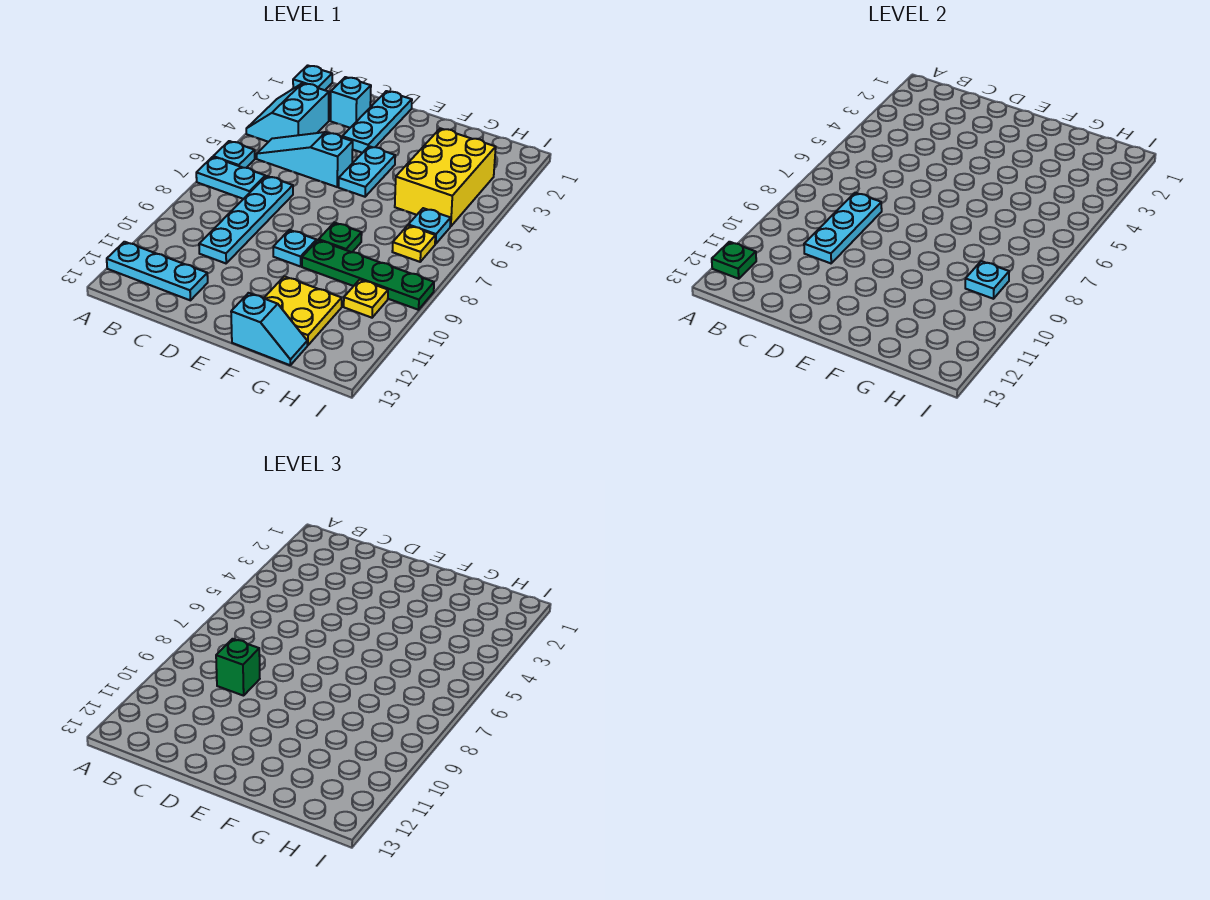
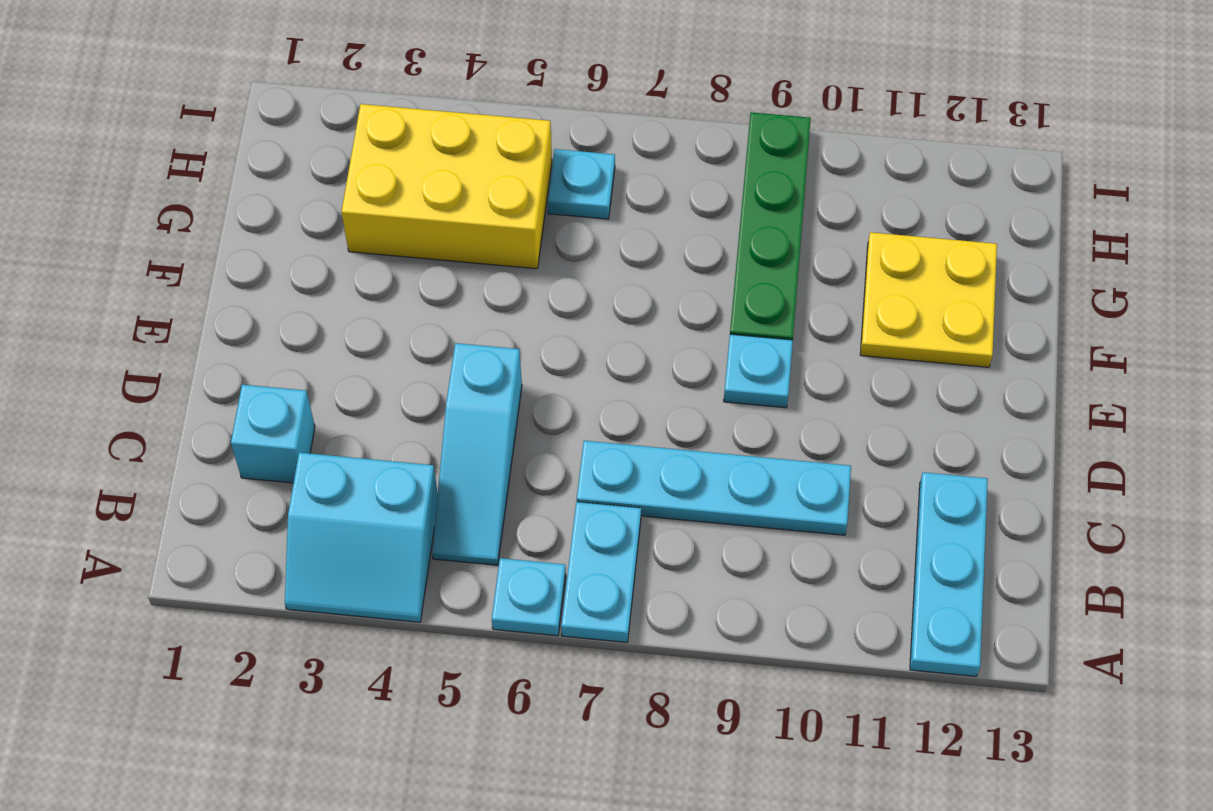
none -> cyan plate A1 level 1
none -> cyan plate D1:D3 level 1
none -> cyan plate E4:E5 level 1

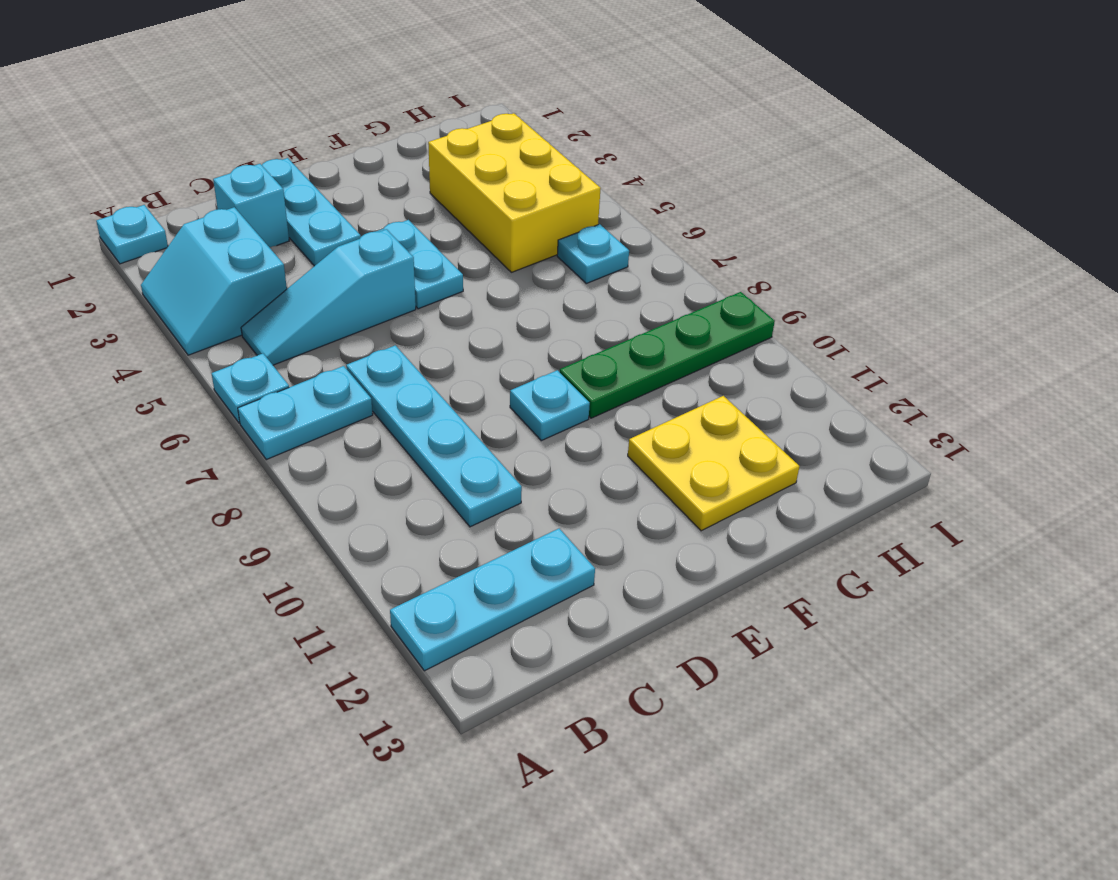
none -> green plate F8 level 1
none -> cyan slope F13:G13 level 1 top F
none -> yellow plate H7 level 1

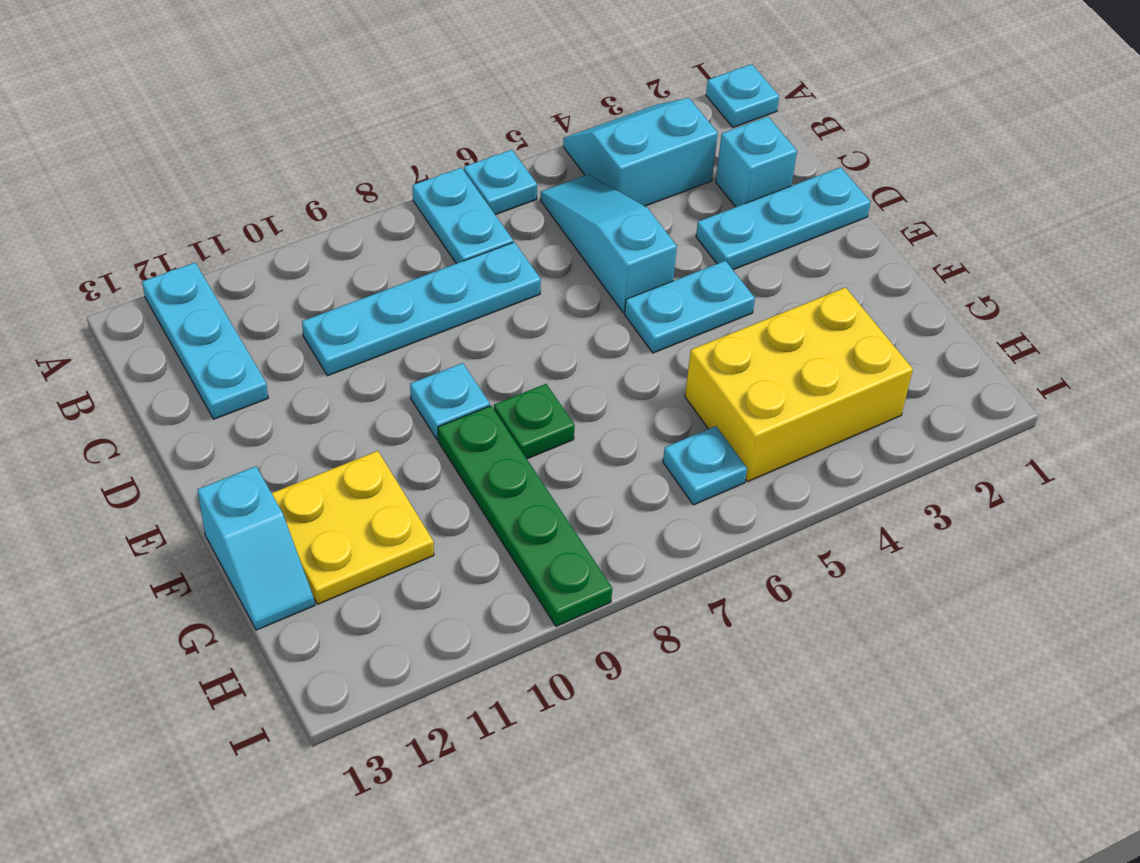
none -> yellow plate H7 level 1
none -> yellow plate H10 level 1
none -> green plate A12 level 2

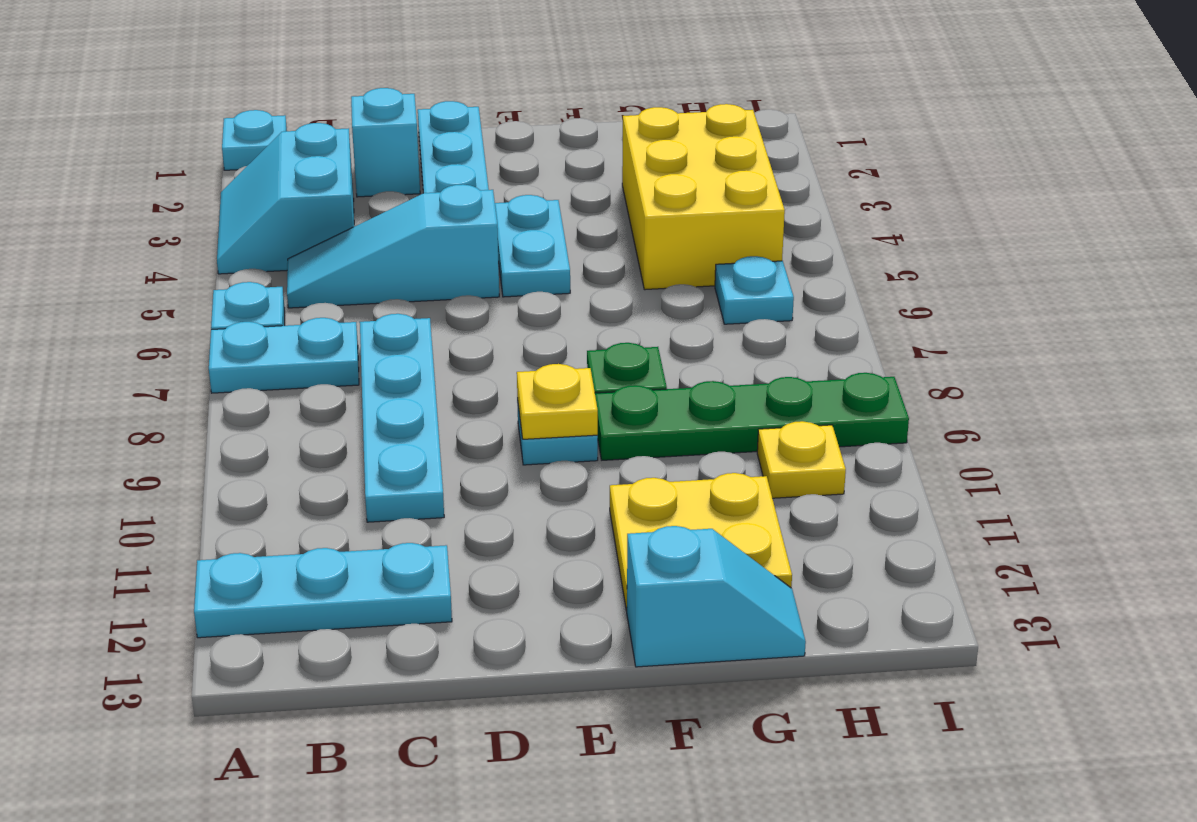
yellow plate E9 level 2 -> yellow plate H7 level 1
none -> green plate A12 level 2
none -> cyan plate C8:C10 level 2
none -> cyan plate H9 level 2

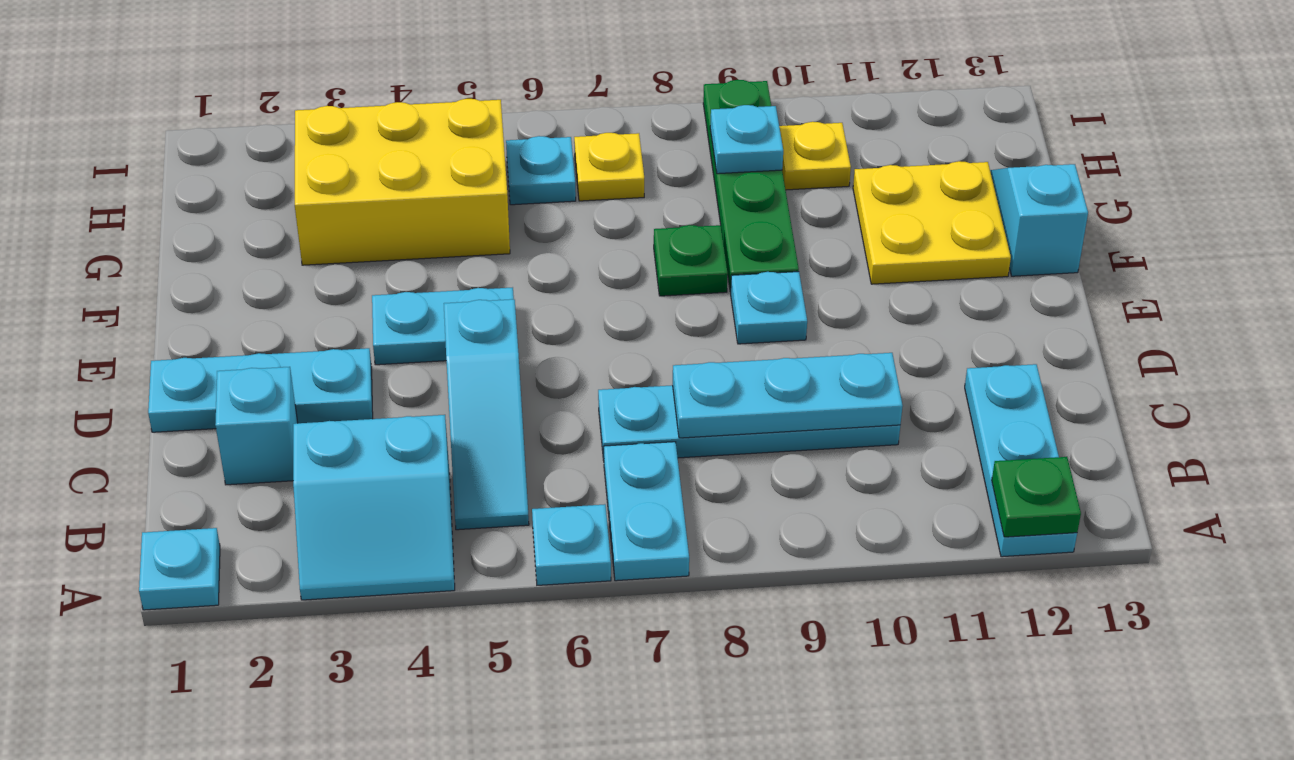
none -> green brick C9 level 3

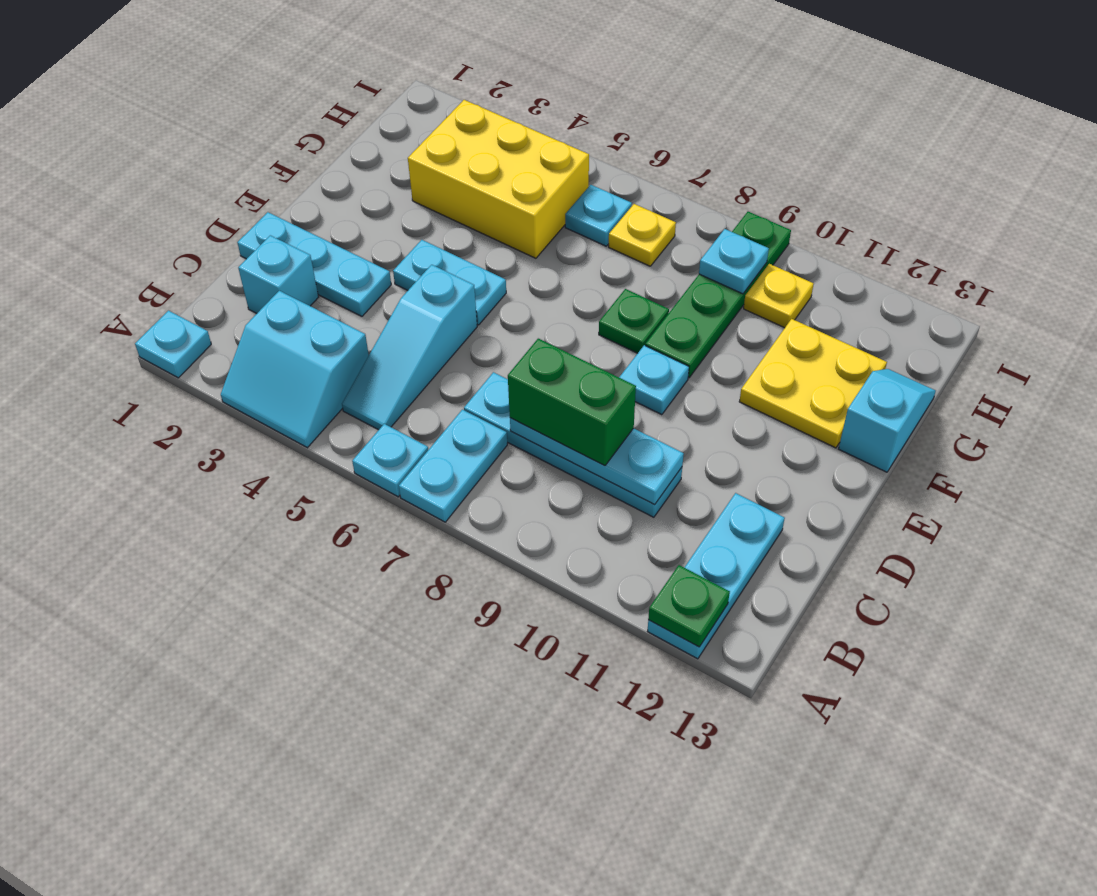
green brick C8:C9 level 3 -> green brick C9 level 3

